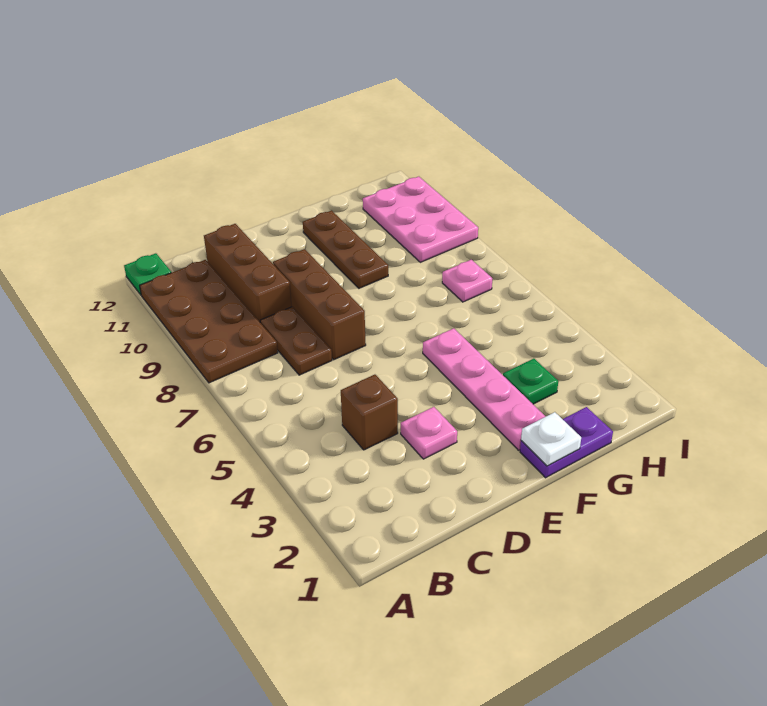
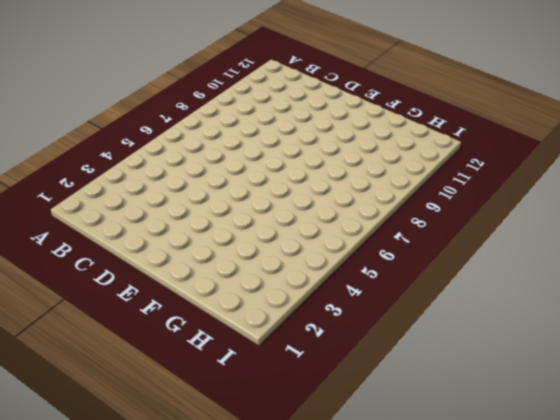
none -> brown plate A8:B11 level 1
none -> green plate A12 level 1
none -> brown brick C4 level 1

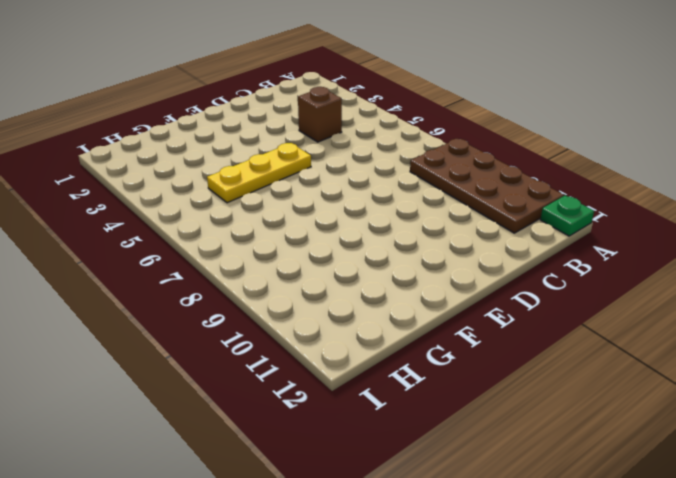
yellow plate E5:G5 level 1 -> pink plate F2:F5 level 1
none -> brown plate C7:C8 level 1
none -> brown brick C9:C11 level 1
none -> pink plate D3 level 1

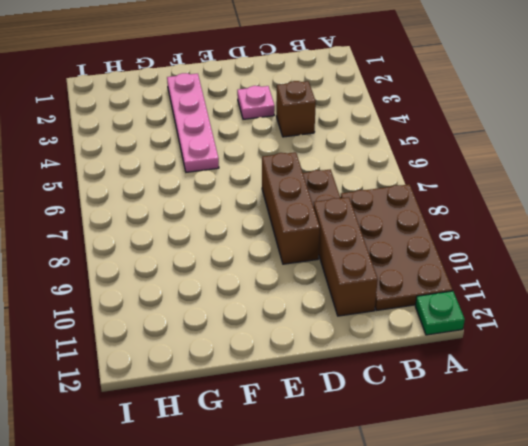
none -> purple plate F1:G1 level 1
none -> brown plate F9:F11 level 1
none -> green plate G3 level 1

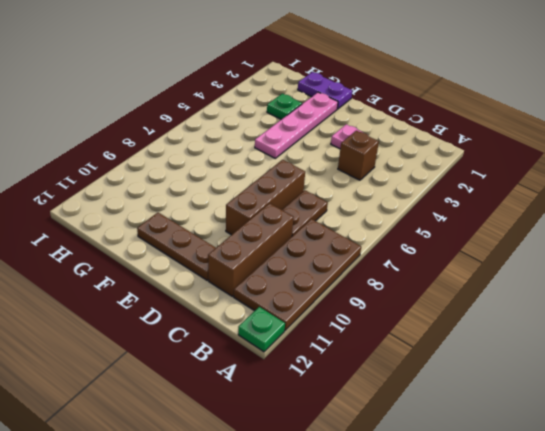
brown plate D11:F11 level 1 -> brown plate F9:F11 level 1
none -> pink plate H7 level 1
none -> pink plate H9:I11 level 1
none -> white plate F1 level 2

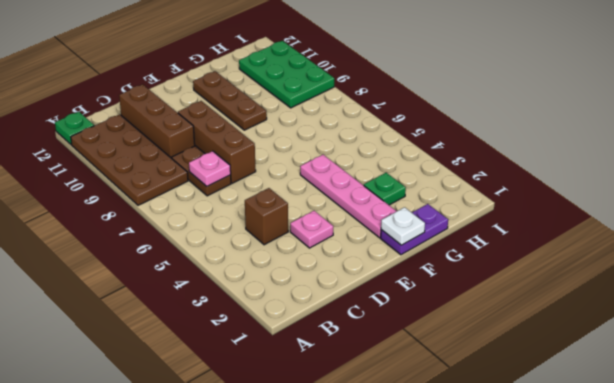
pink plate C7 level 2 -> pink plate H7 level 1
green plate H9:I11 level 1 -> pink plate H9:I11 level 1

